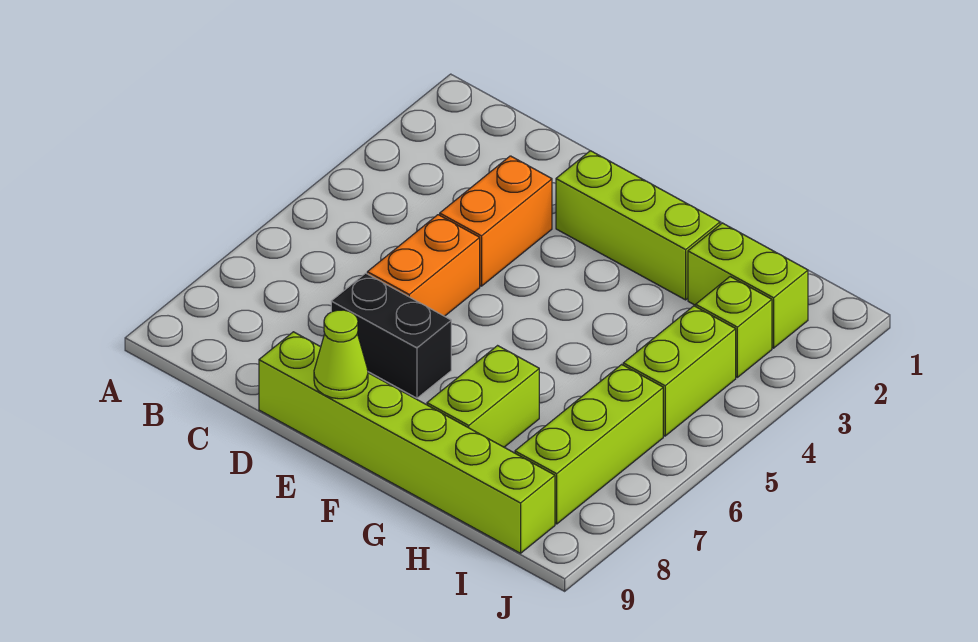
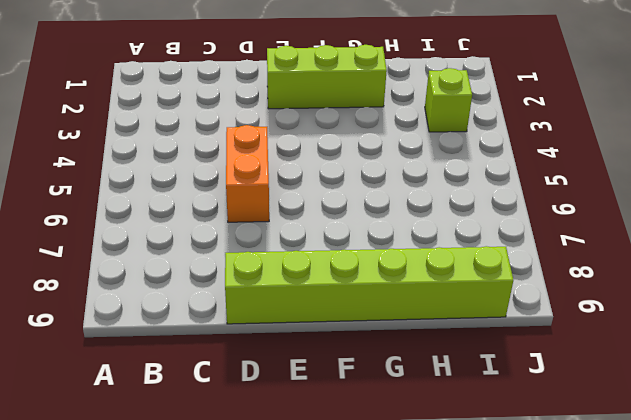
none -> orange brick D3:D4 level 1
none -> black brick D7:E7 level 1

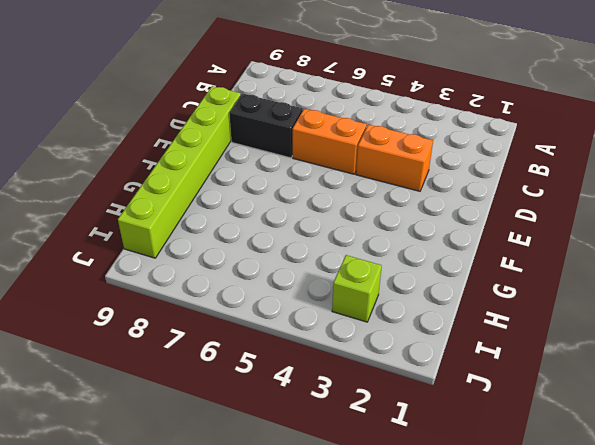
black brick D7:D8 level 1 -> black brick D7:E7 level 1
none -> lime brick E2:G2 level 1
none -> lime brick G7:G8 level 1

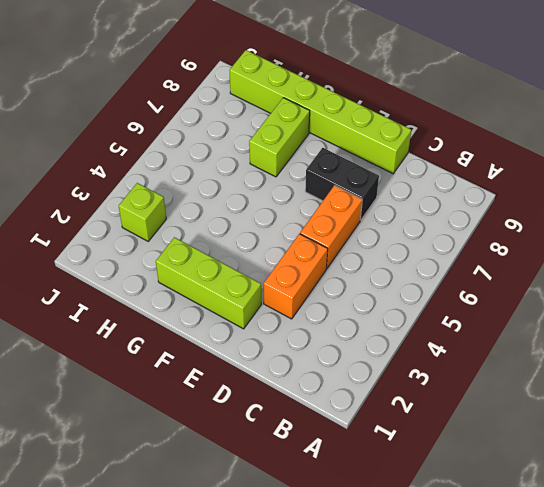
none -> lime brick H2:I2 level 1
none -> lime brick I4:I5 level 1

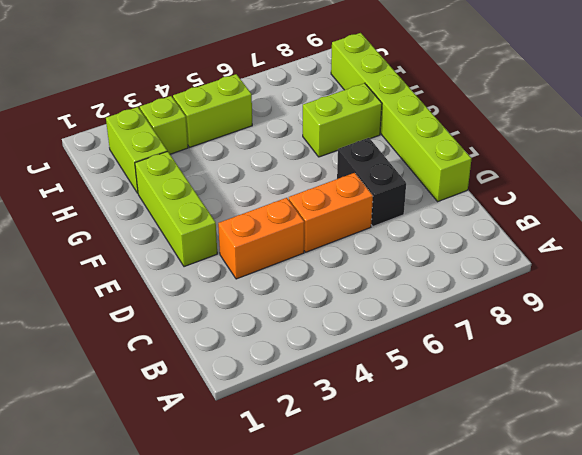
none -> lime brick I6:I8 level 1
none -> lime cone E9 level 2

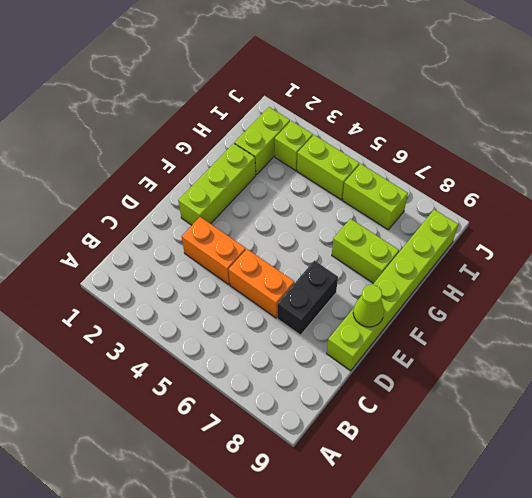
lime brick I6:I7 level 1 -> lime brick I6:I8 level 1

